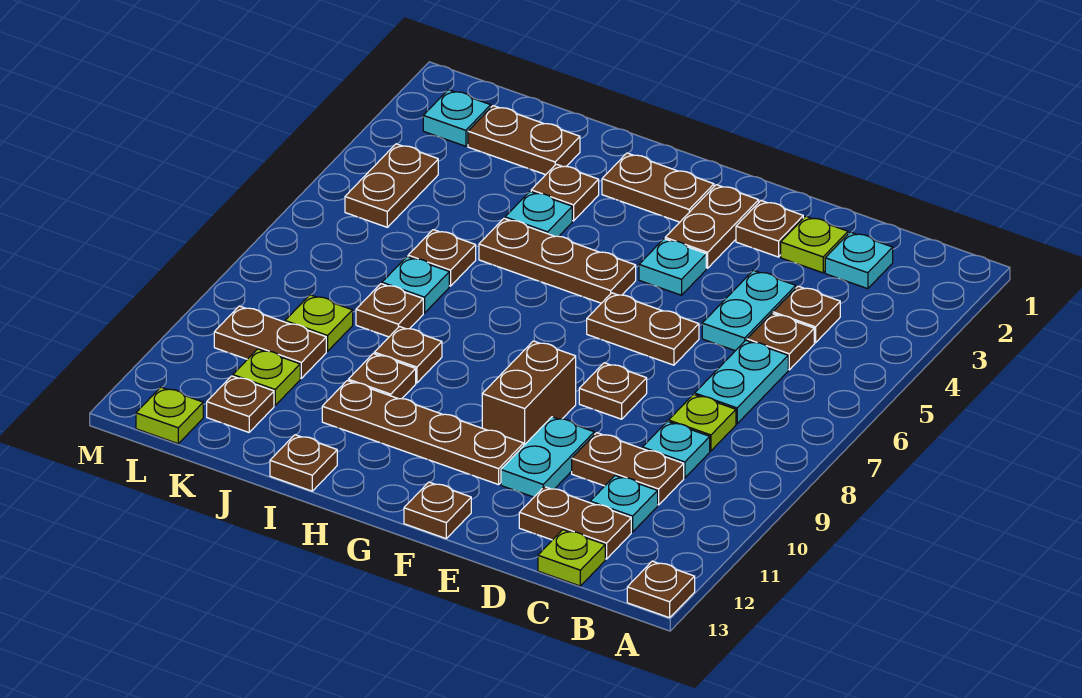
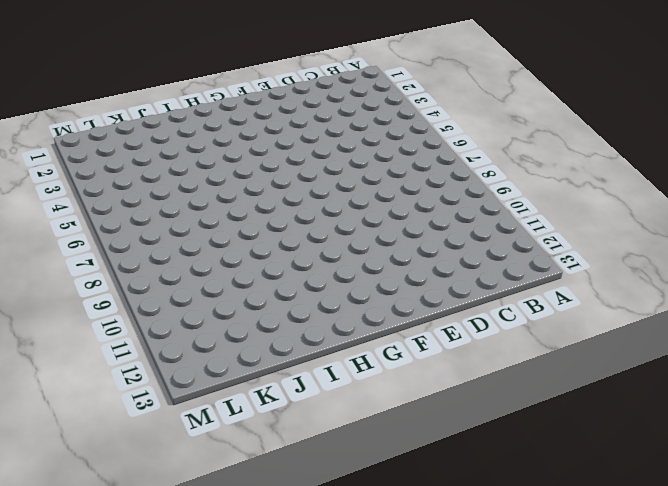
none -> brown plate A13 level 1
none -> cyan plate C2 level 1
none -> brown plate C4 level 1
none -> brown plate C5 level 1

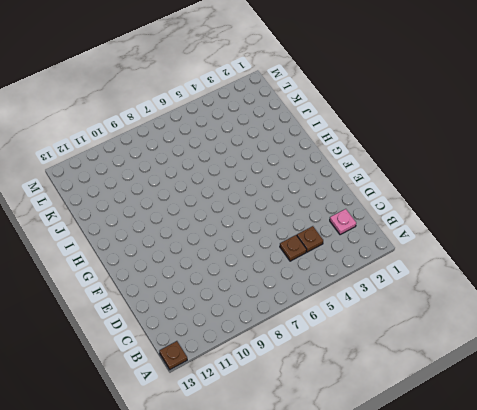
pink plate C2 level 1 -> cyan plate C2 level 1
none -> cyan plate C6:C7 level 1
none -> lime plate C8 level 1
none -> cyan plate C9 level 1
none -> brown plate C10:D10 level 1

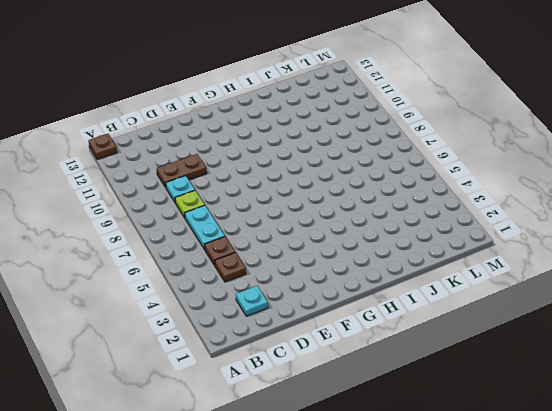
none -> cyan plate C11 level 1
none -> brown plate C12:D12 level 1
none -> lime plate C13 level 1
none -> lime plate D2 level 1

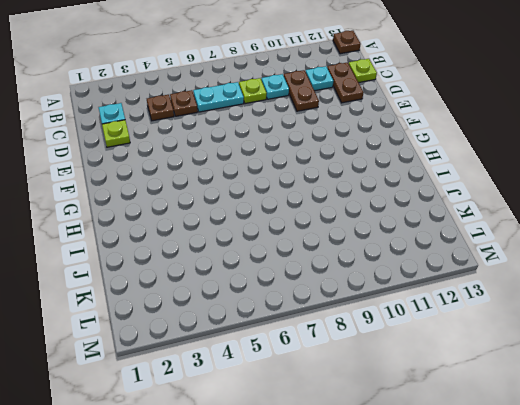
none -> cyan plate D4:D5 level 1
none -> brown plate E2 level 1
none -> brown plate E6:F6 level 1
none -> brown plate E8 level 1

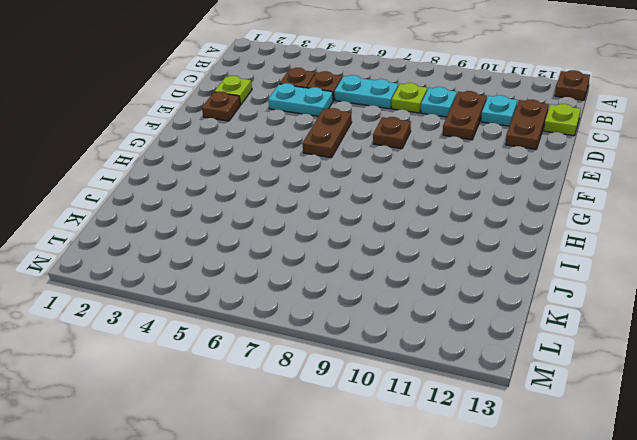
none -> cyan plate C2 level 1
none -> cyan plate E10:E11 level 1
none -> brown plate F2:F3 level 1
none -> cyan plate F4 level 1

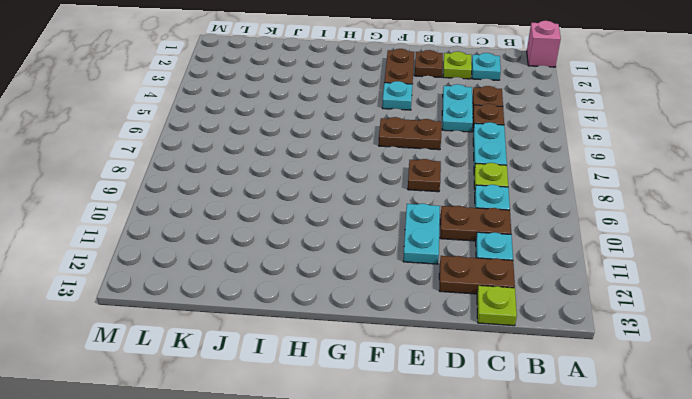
pink brick A1 level 1 -> none
none -> brown plate A13 level 1
none -> brown brick F9:F10 level 1
none -> brown plate F11:I11 level 1
none -> brown plate F13 level 1

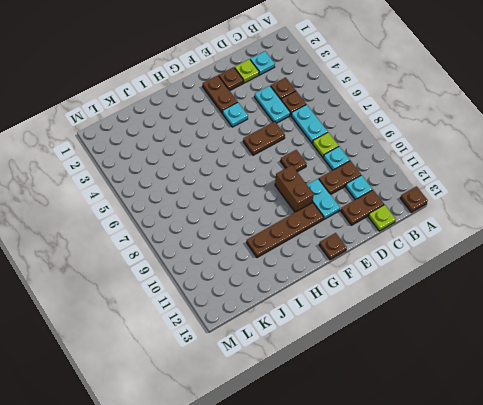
none -> brown plate G2:H2 level 1
none -> brown plate G5:I5 level 1
none -> brown plate I3 level 1
none -> cyan plate I4 level 1

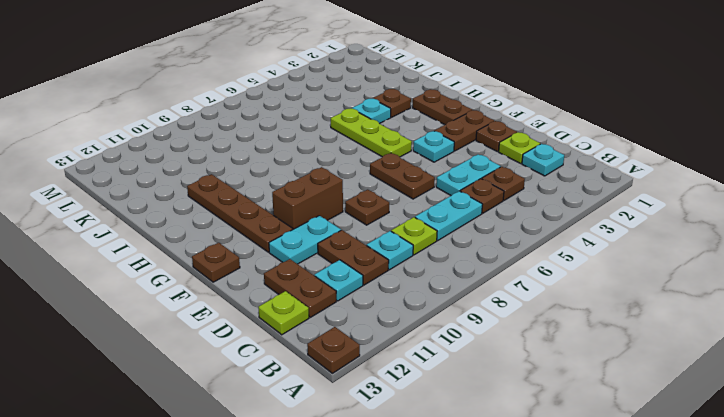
lime plate G5:I5 level 1 -> brown plate G5:I5 level 1
none -> brown plate I9 level 1
none -> brown plate I10 level 1
none -> brown plate I13 level 1
none -> brown plate J2:K2 level 1

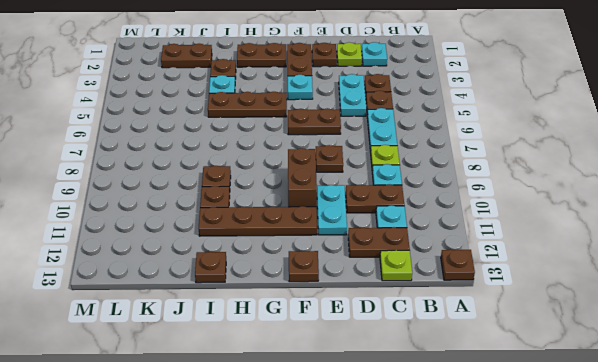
none -> brown plate J6 level 1
none -> cyan plate J7 level 1
none -> brown plate J8 level 1
none -> lime plate K9 level 1

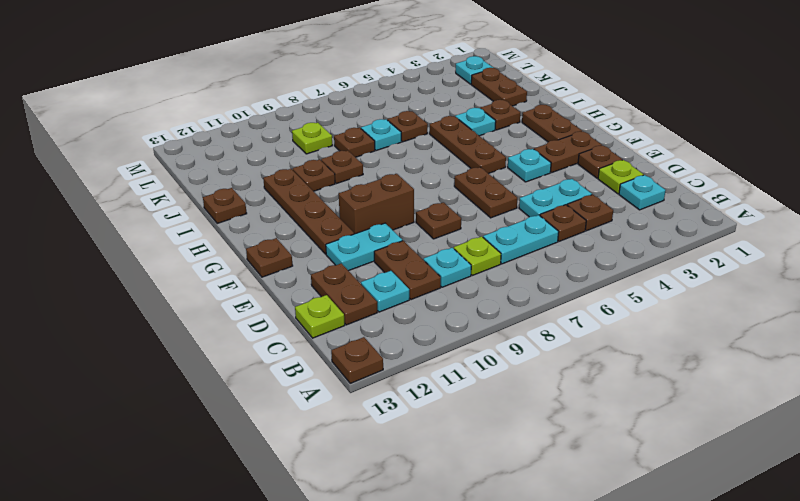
none -> brown plate K10:L10 level 1
none -> lime plate K11 level 1
none -> brown plate K12 level 1
none -> brown plate L4:L5 level 1

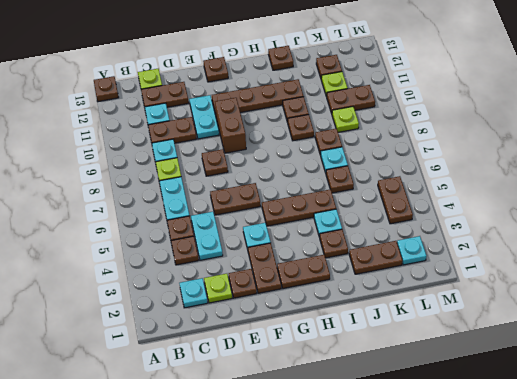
none -> lime plate L13 level 1

